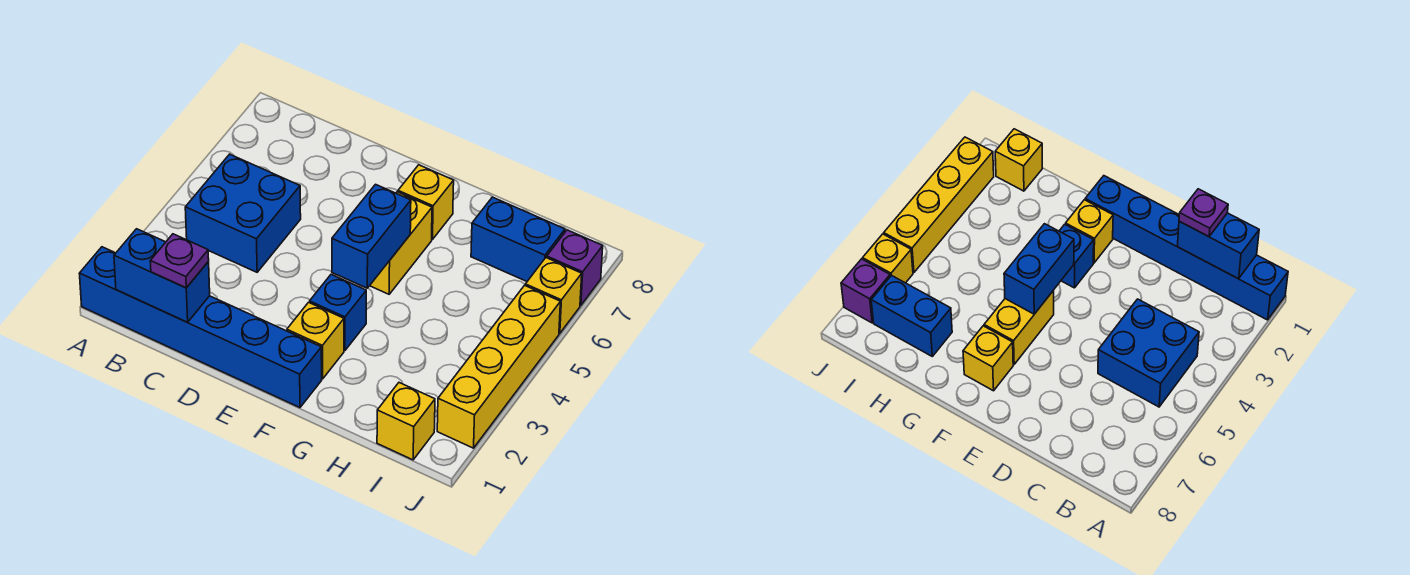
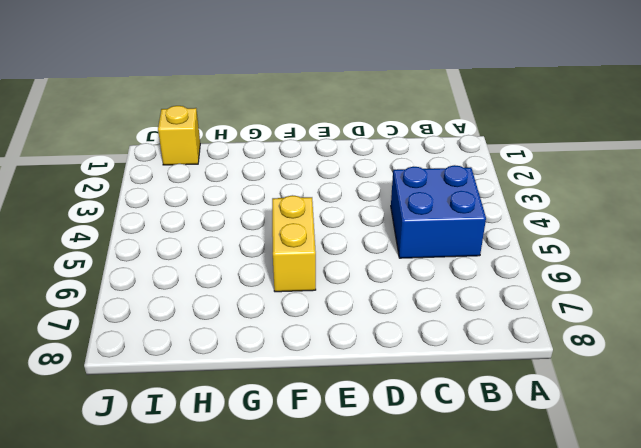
none -> blue brick A1:F1 level 1
none -> yellow brick F2 level 1
none -> blue brick F3 level 1

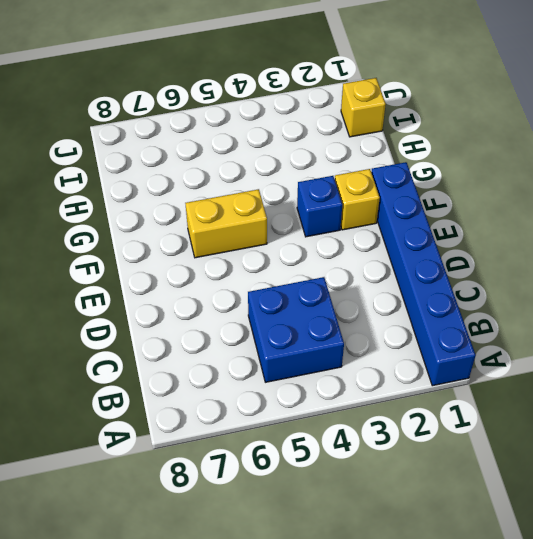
none -> yellow brick F7 level 1
none -> blue brick H7:I7 level 1
none -> yellow brick J2:J5 level 1

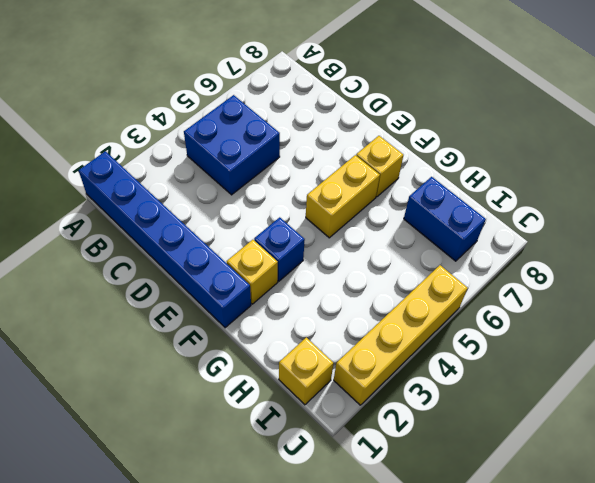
none -> yellow brick J6 level 1
none -> purple brick J7 level 1
none -> blue brick B1:C1 level 2

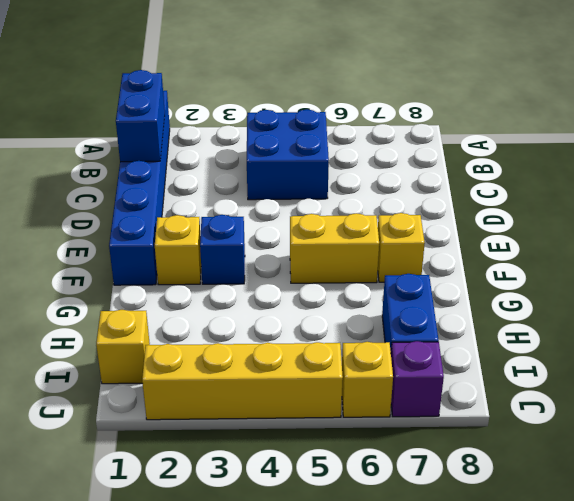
none -> blue brick F4:F5 level 2
none -> purple plate C1 level 3

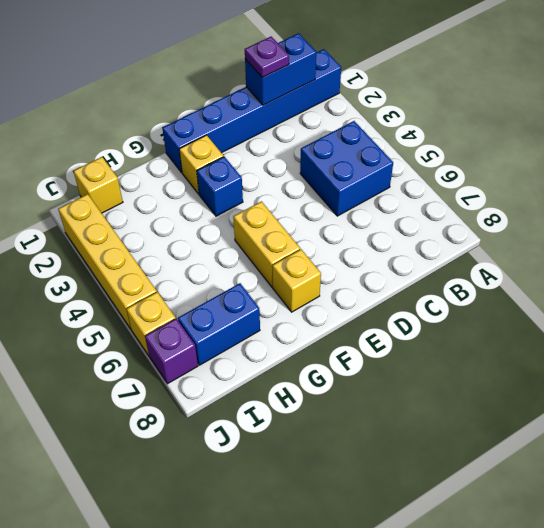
none -> blue brick F4:F5 level 2

